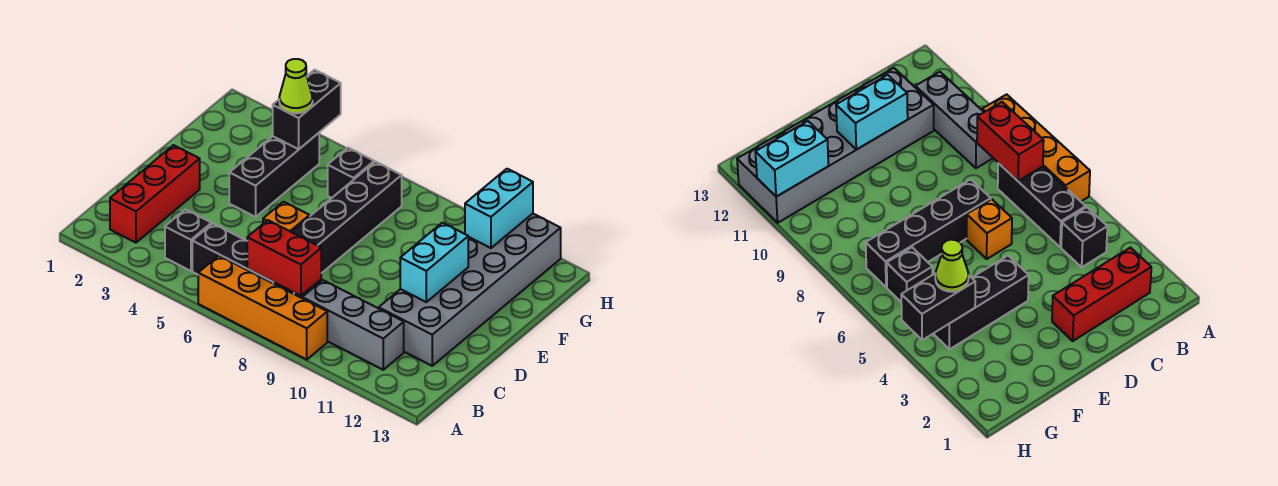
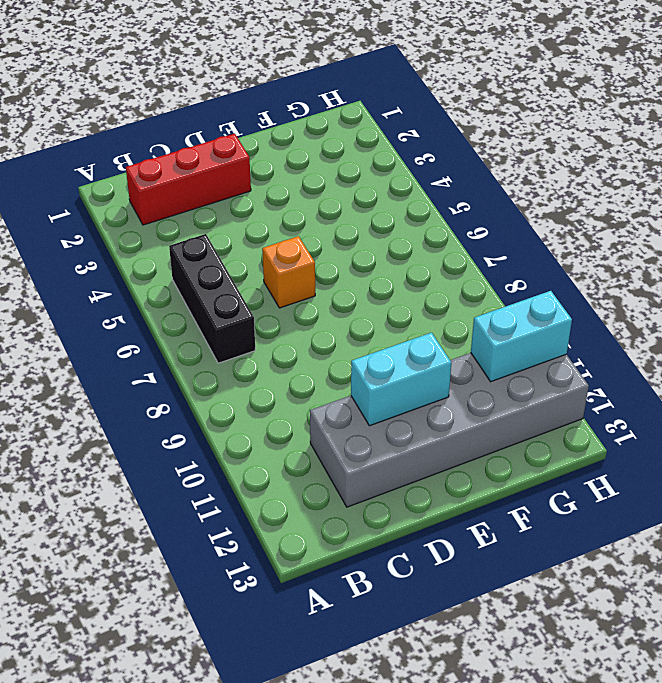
none -> orange brick A6:A9 level 1
none -> black brick B4 level 1
none -> grey brick B9:B11 level 1

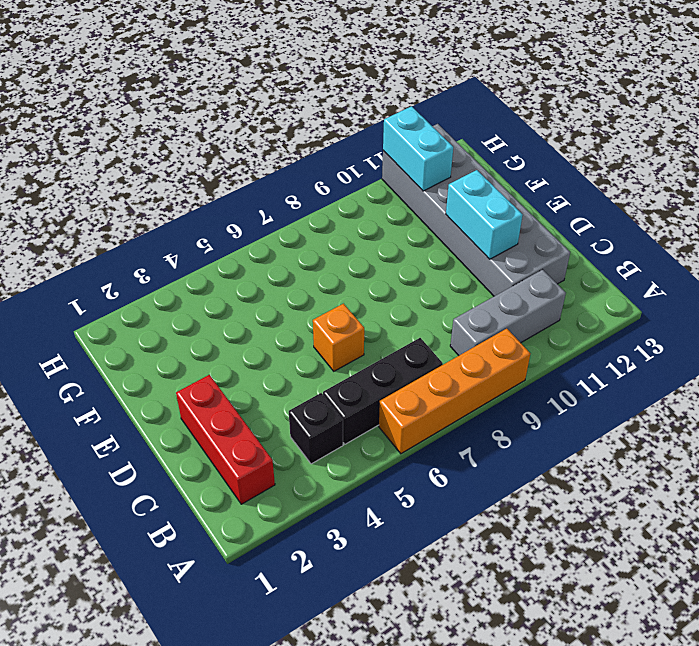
none -> black brick D7:G7 level 1
none -> black brick E4:G4 level 1
none -> black brick G6 level 1

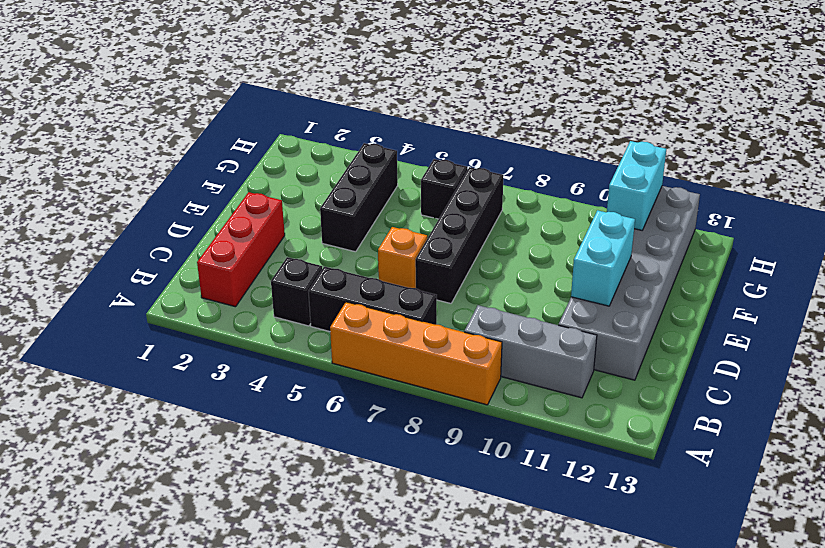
none -> red brick B7:B8 level 2
none -> black brick G4:H4 level 2
none -> lime cone G4 level 3

